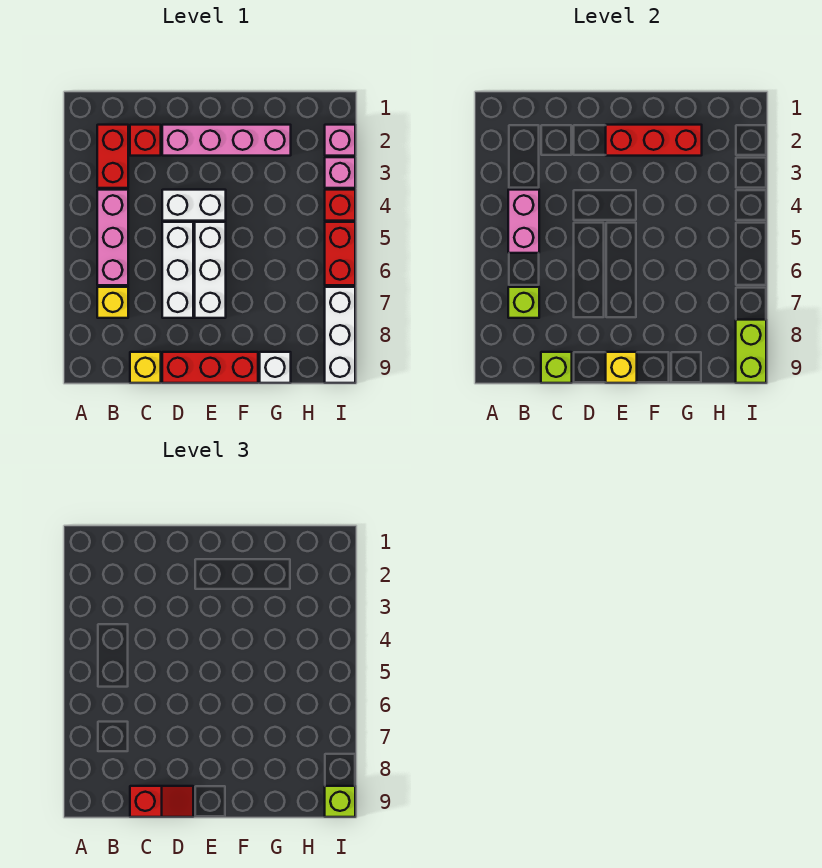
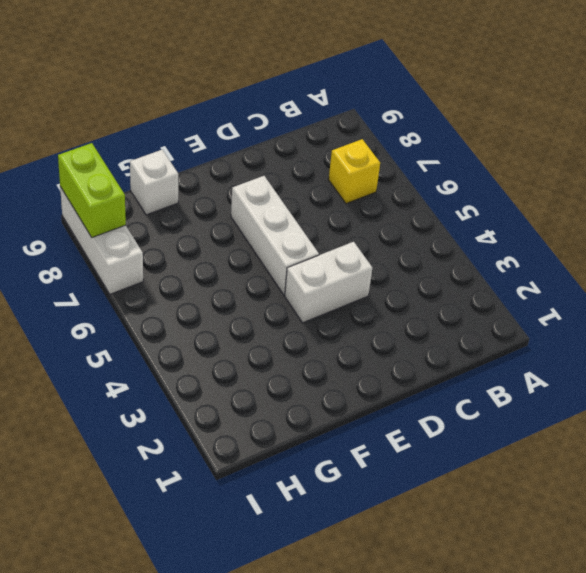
none -> red brick B2:B3 level 1
none -> pink brick B4:B6 level 1
none -> red brick C2 level 1

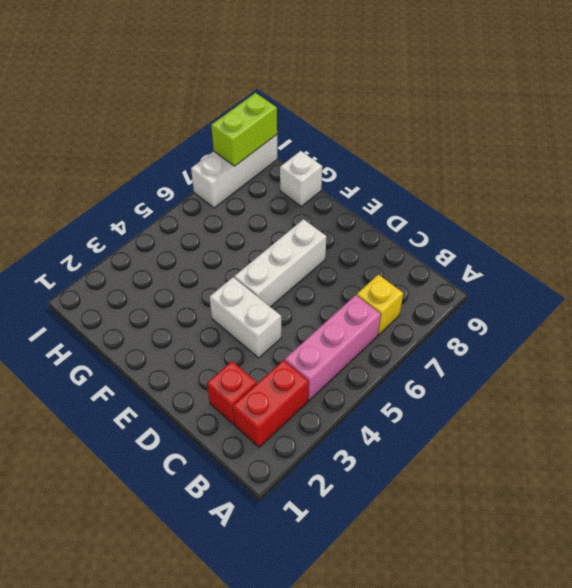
none -> yellow brick C9 level 1
none -> pink brick D2:G2 level 1
none -> white brick D5:D7 level 1

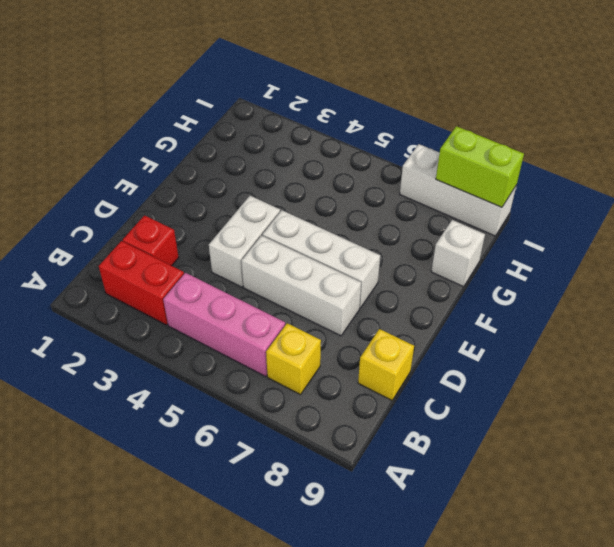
none -> pink brick D2:G2 level 1
none -> red brick D9:F9 level 1
none -> pink brick I2 level 1

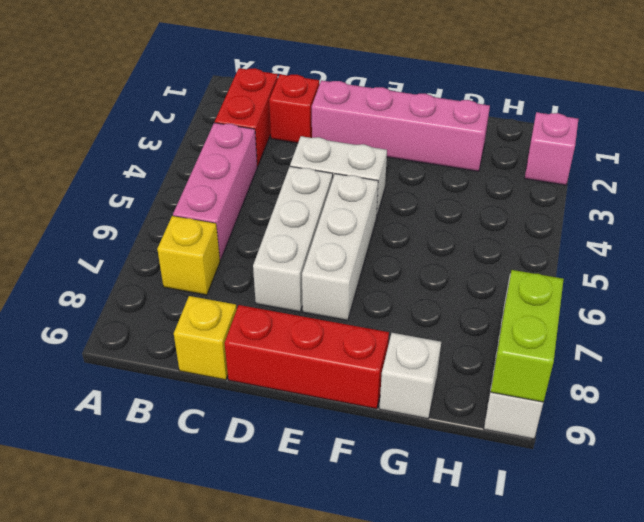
none -> pink brick I3 level 1
none -> red brick I4 level 1
none -> red brick I5:I6 level 1

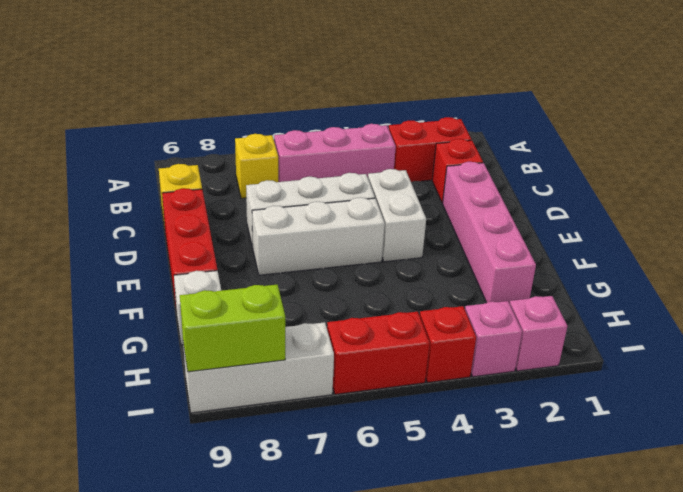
none -> pink brick B4:B5 level 2
none -> lime brick B7 level 2
none -> lime brick C9 level 2

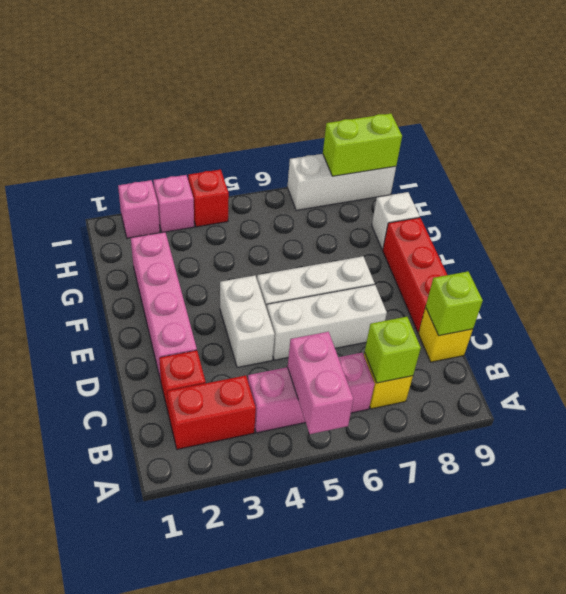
pink brick A5:B5 level 2 -> pink brick B4:B5 level 2
none -> red brick I5:I6 level 1
none -> red brick E2:G2 level 2
none -> yellow brick E9 level 2

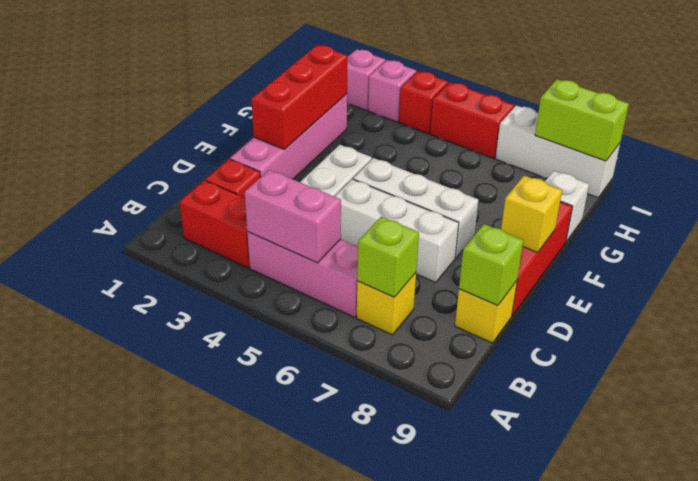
none -> red slope C9:D9 level 3 top C
none -> lime brick I9 level 3

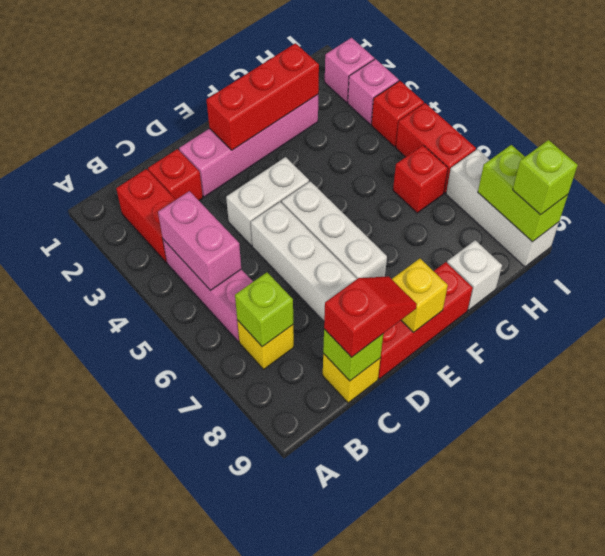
red brick H6 level 1 -> none

